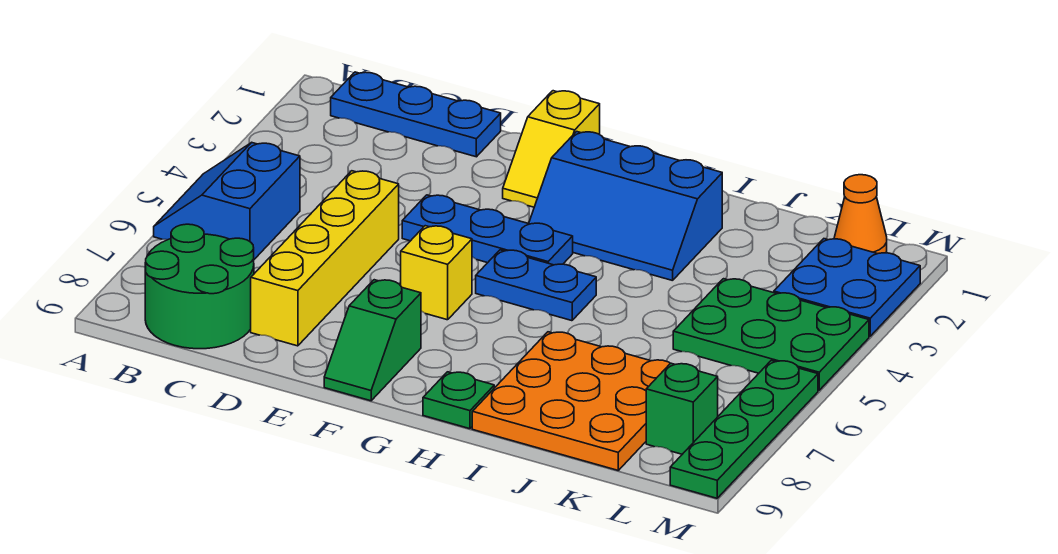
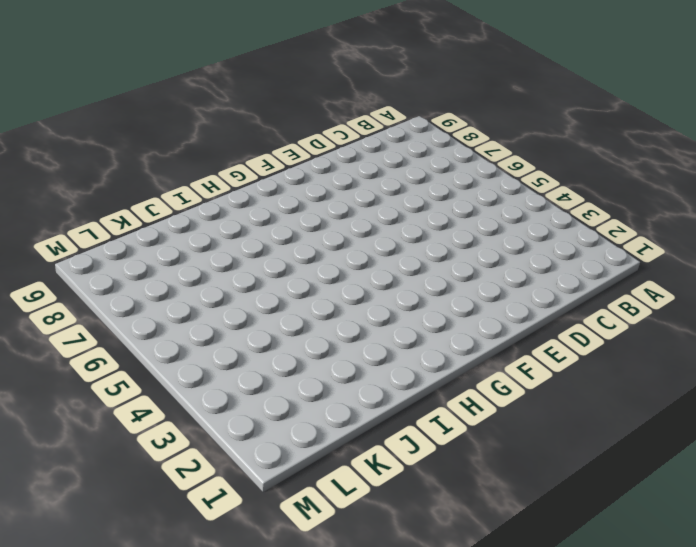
none -> blue slope A5:B6 level 1 top B
none -> blue plate B1:D1 level 1
none -> green round brick B8:C9 level 1

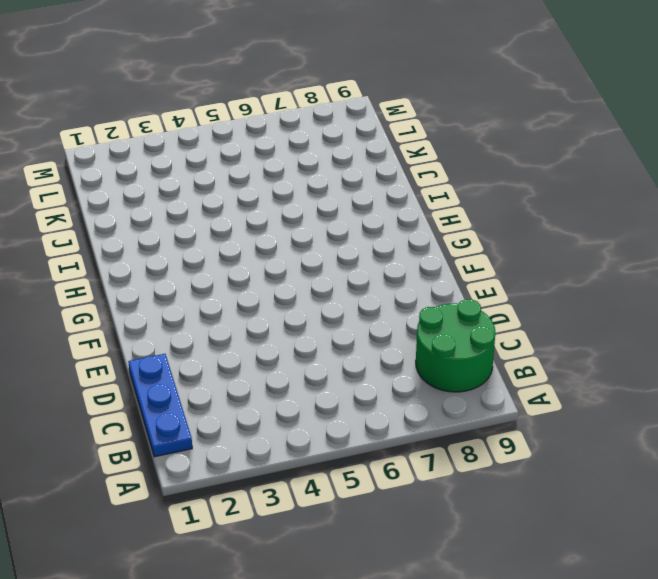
none -> blue slope A5:B6 level 1 top B
none -> yellow brick D5:D8 level 1
none -> blue plate E4:G4 level 1

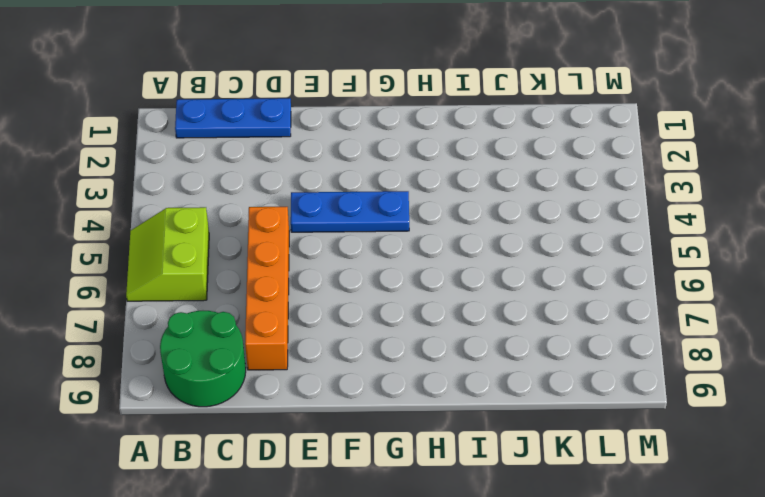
lime slope A5:B6 level 1 top B -> blue slope A5:B6 level 1 top B
orange brick D5:D8 level 1 -> yellow brick D5:D8 level 1
none -> yellow slope F1:F2 level 1 top 1
none -> yellow brick F6 level 1
none -> green slope F8:F9 level 1 top 8

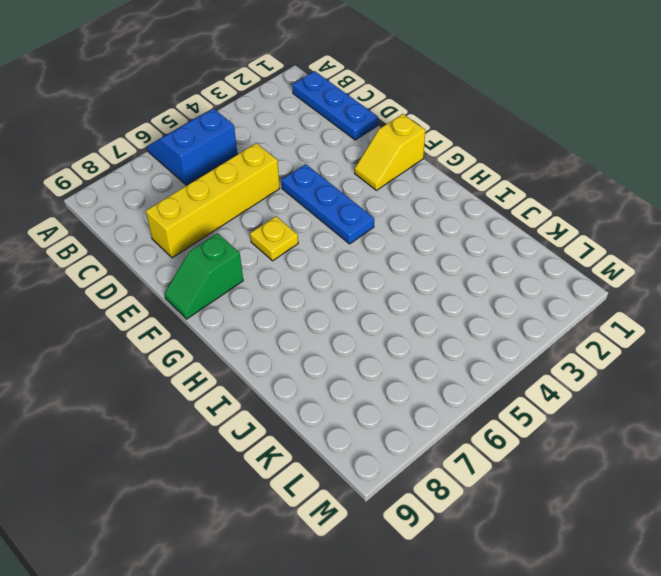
yellow plate F6 level 1 -> yellow brick F6 level 1
none -> green round brick B8:C9 level 1
none -> blue slope G2:I3 level 1 top 2
none -> blue plate G5:H5 level 1

